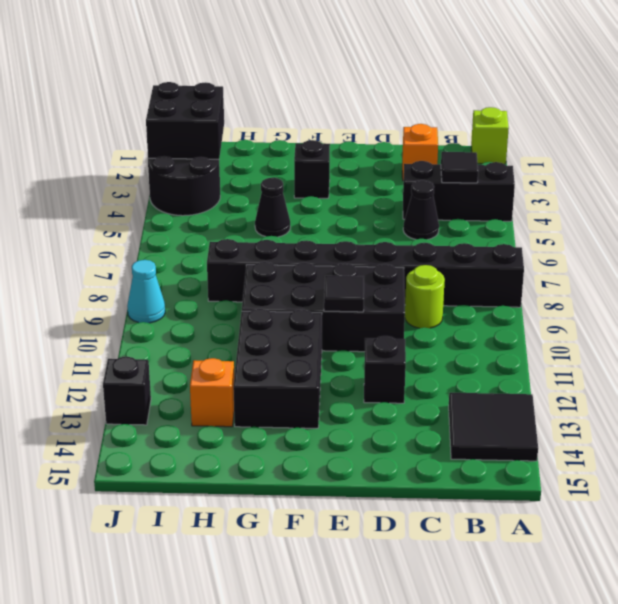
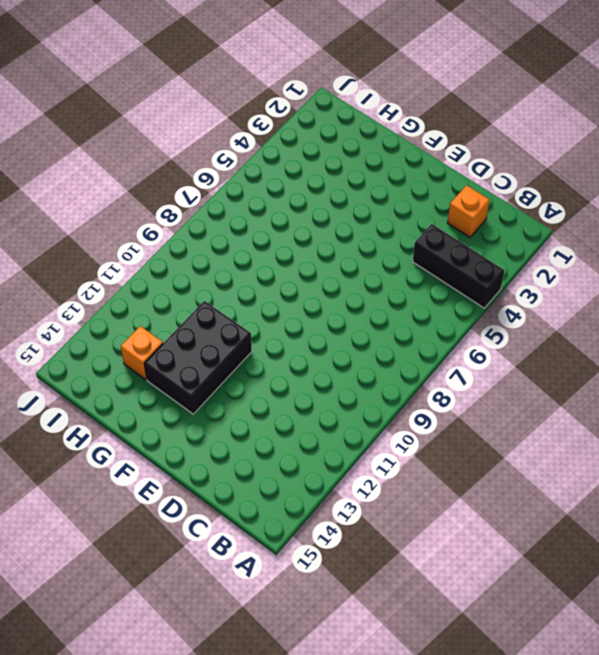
none -> lime brick A1 level 1
none -> black brick A8:H8 level 1
none -> black tile A13:B14 level 1

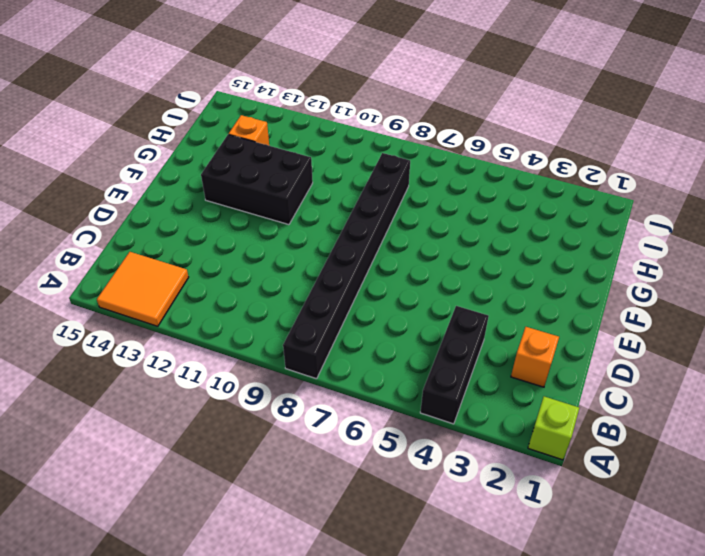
orange tile A13:B14 level 1 -> black tile A13:B14 level 1
none -> black cone C5 level 1
none -> lime round brick C9 level 1
none -> black brick D9:G10 level 1

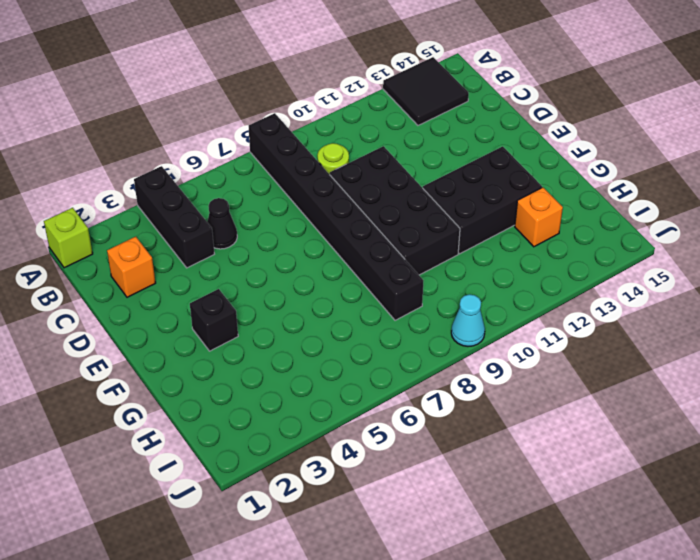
none -> black brick D12 level 1
none -> black cone G5 level 1
none -> black round brick I3:J4 level 1

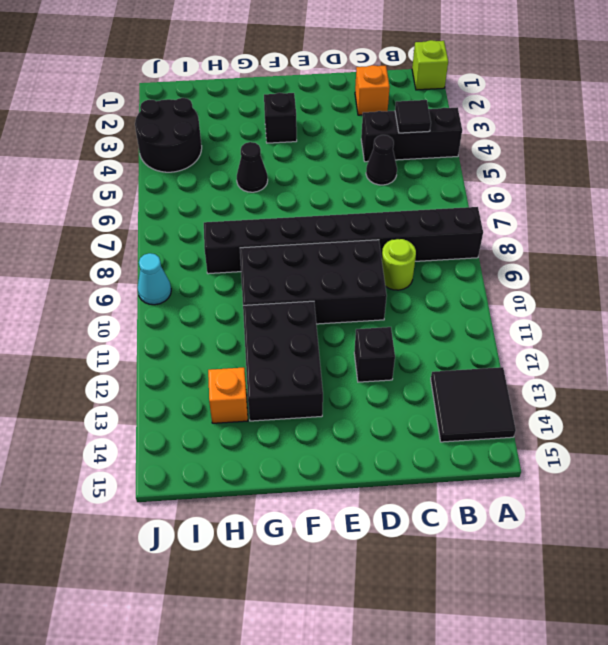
none -> black brick J13 level 1
none -> black tile E10 level 2
none -> black brick I2:J3 level 2

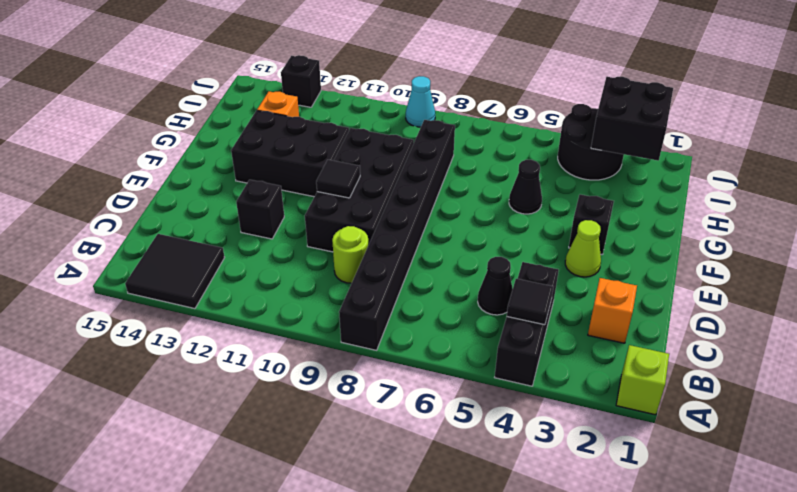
lime cone E3 level 1 -> none

